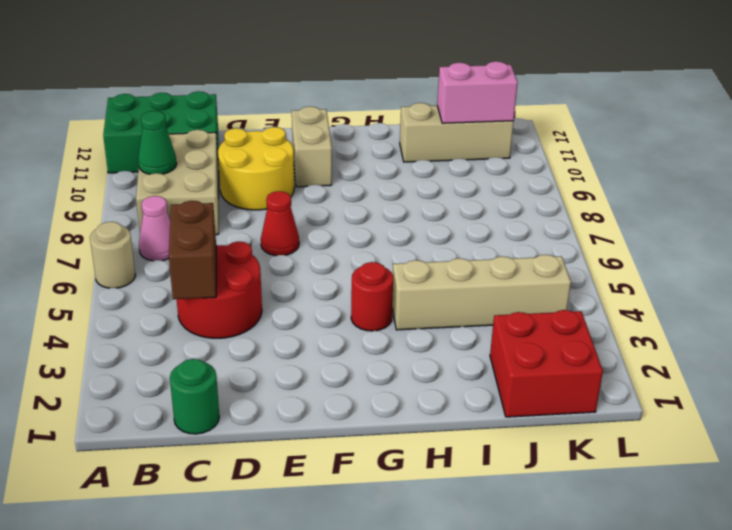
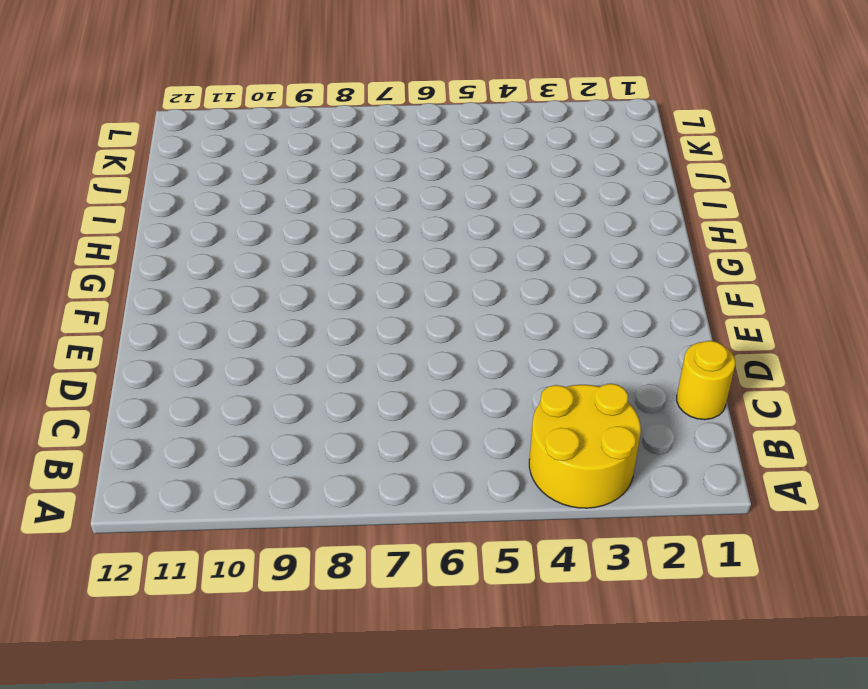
yellow round brick A3:B4 level 1 -> yellow round brick D9:E10 level 1
yellow round brick C1 level 1 -> green round brick C1 level 1
none -> tan round brick A6 level 1
none -> green brick A11:C12 level 1
none -> pink cone B7 level 1

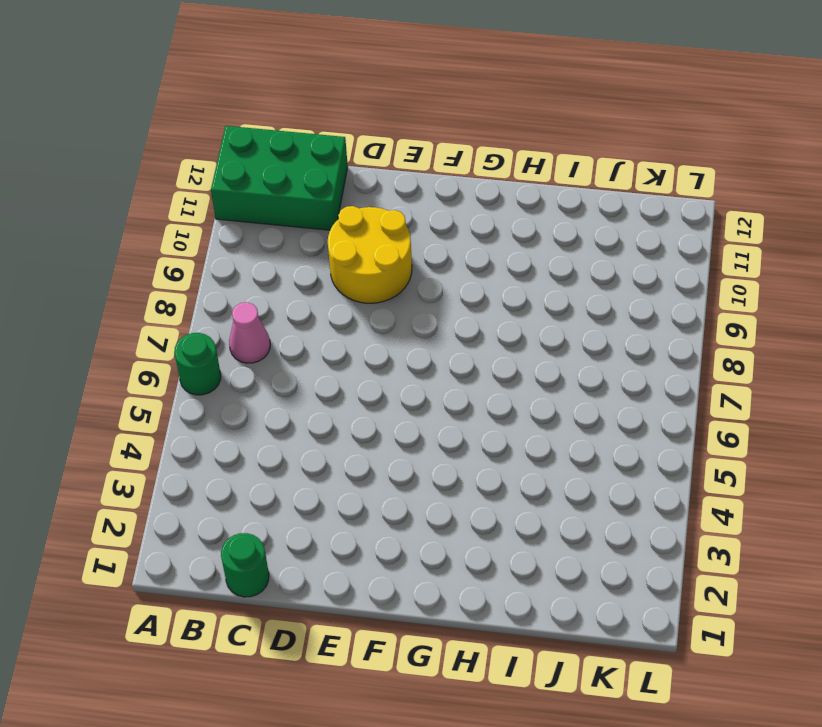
green round brick A6 level 1 -> tan round brick A6 level 1
none -> tan brick B8:C10 level 1
none -> red round brick C4:D5 level 1
none -> red cone E7 level 1

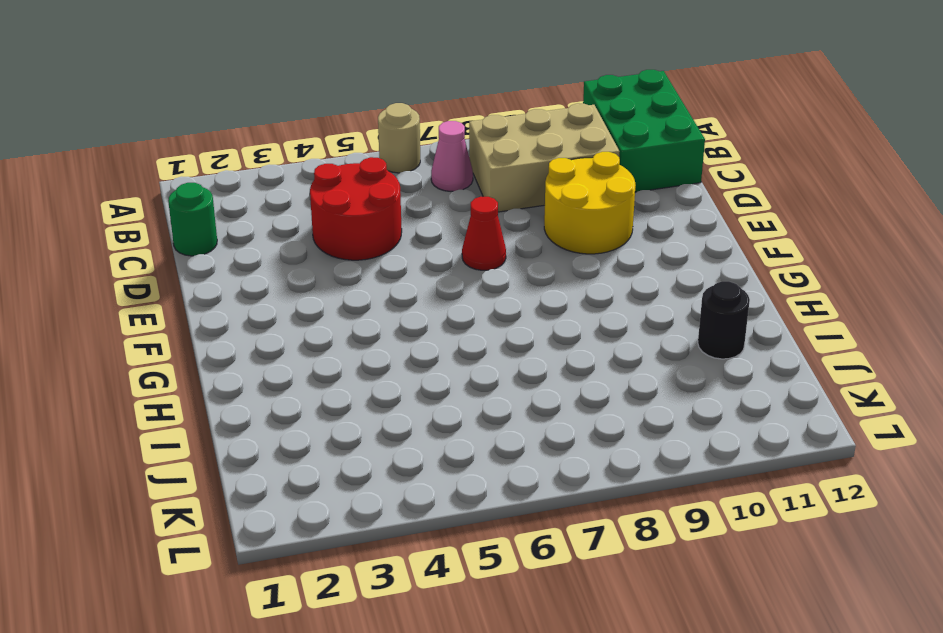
black round brick I11 level 1 -> tan brick I11:K11 level 1
none -> tan brick F10:F11 level 1
none -> red round brick G4 level 1
none -> tan brick H4:K4 level 1

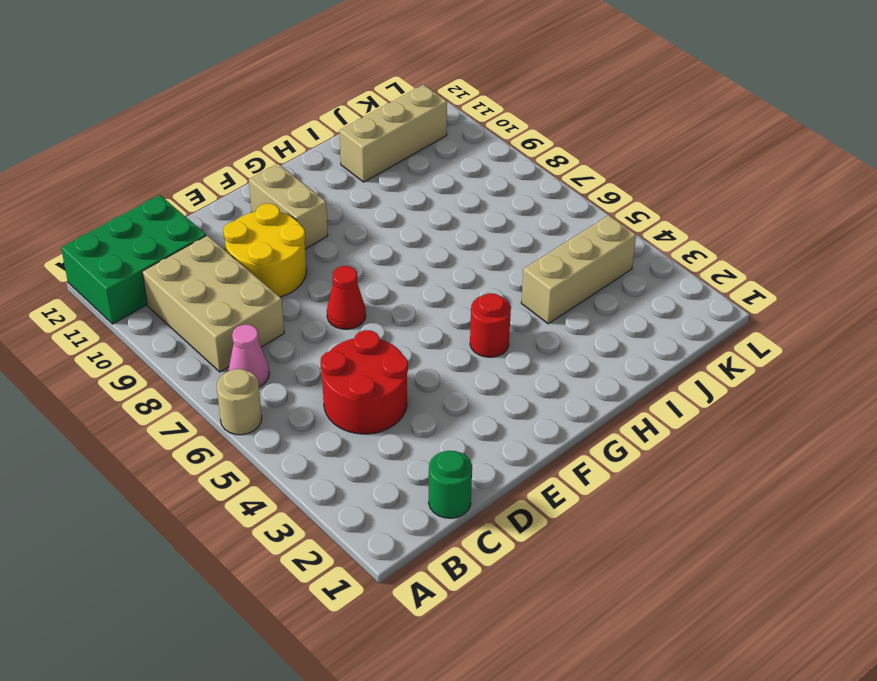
tan brick I4:K4 level 1 -> tan brick H4:K4 level 1
none -> red brick J1:K2 level 1
none -> green cone B9 level 2
none -> brown brick C4:C5 level 2

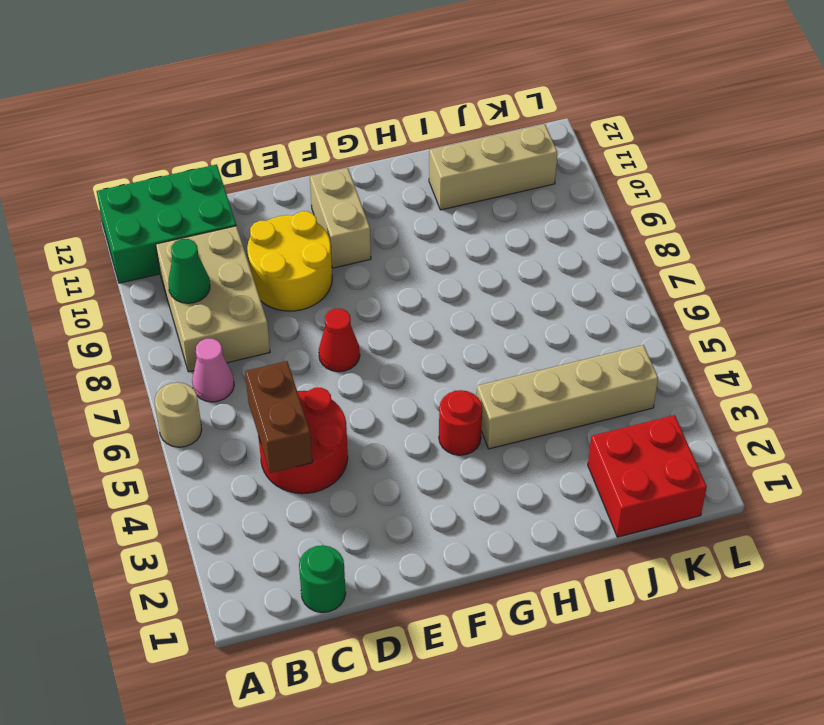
none -> pink brick J11:K11 level 2

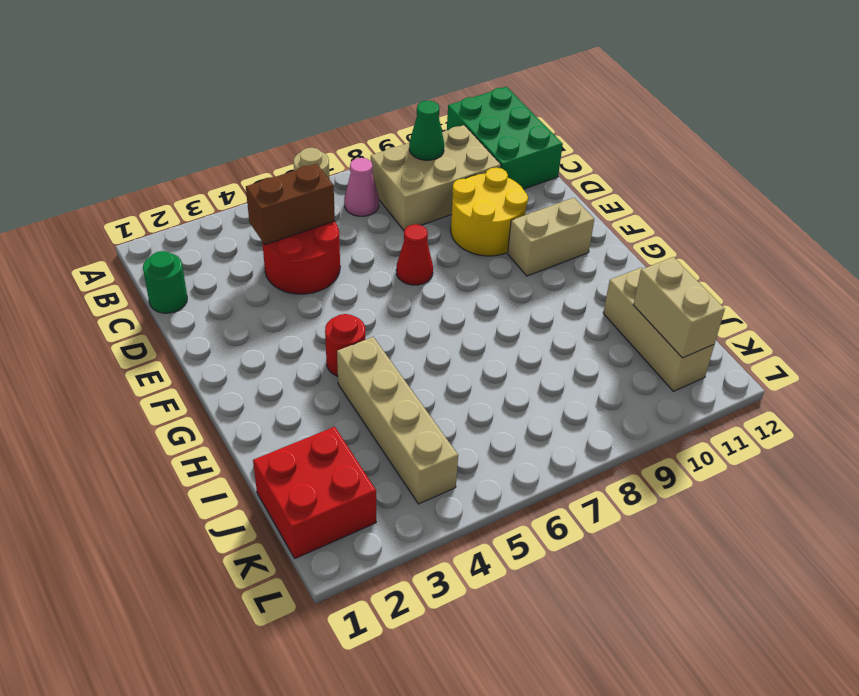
tan brick J11:K11 level 2 -> pink brick J11:K11 level 2

